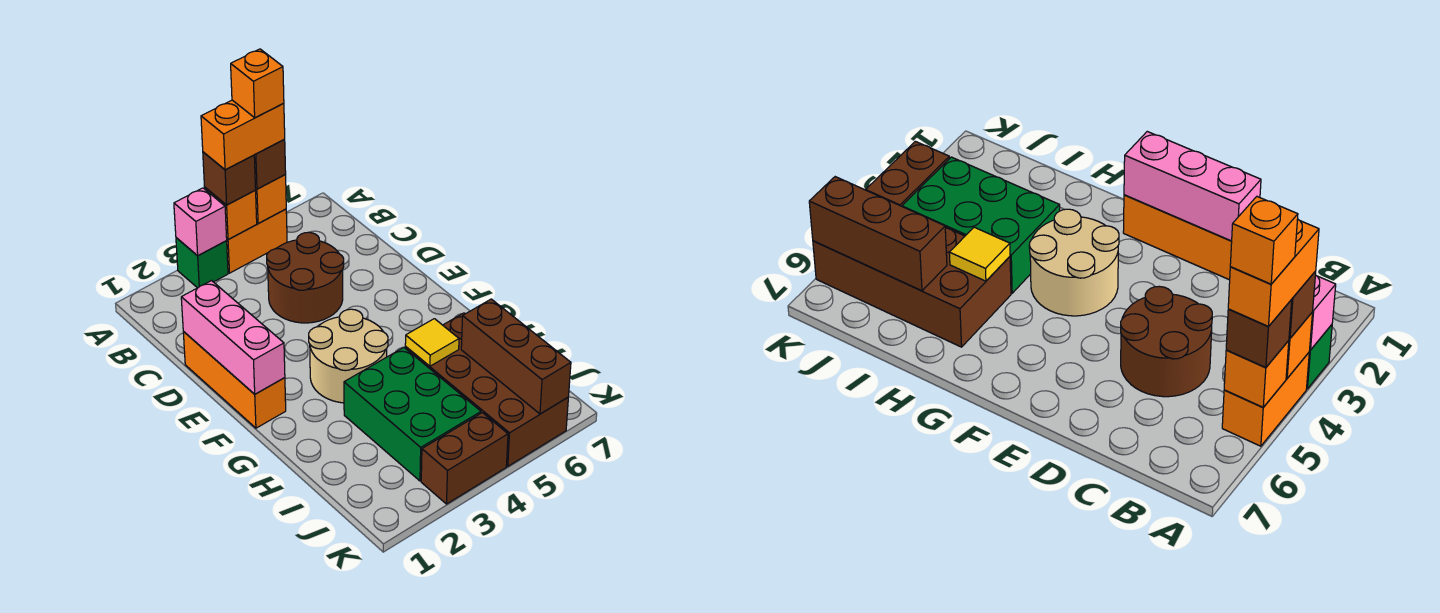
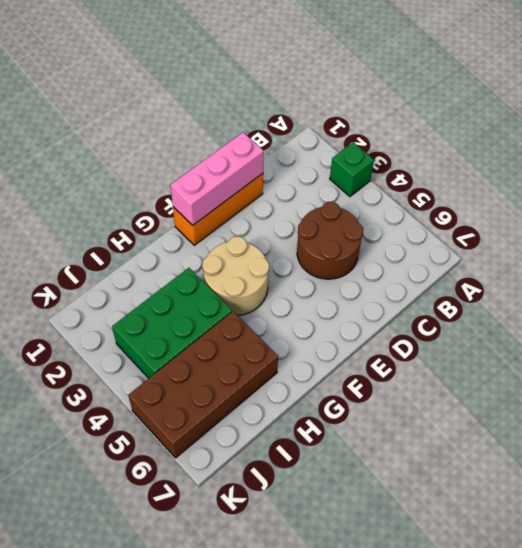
none -> orange brick A4:A5 level 1
none -> brown brick K3:K4 level 1
none -> pink brick A3 level 2

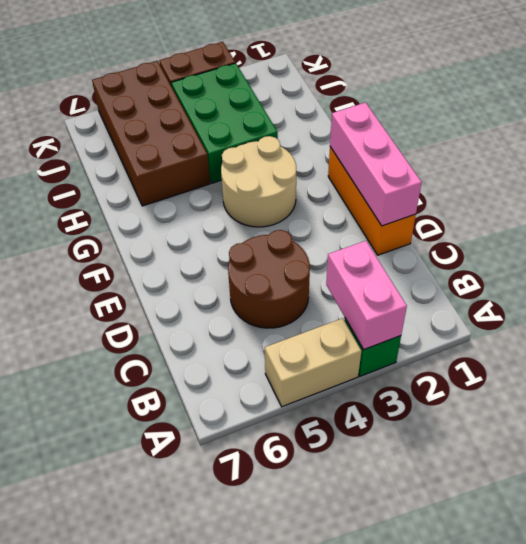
pink brick A3:B3 level 2 -> pink brick A3 level 2
tan brick A4:A5 level 1 -> orange brick A4:A5 level 1
none -> orange brick A4 level 2
none -> orange brick A5 level 2
none -> yellow tile H5 level 2

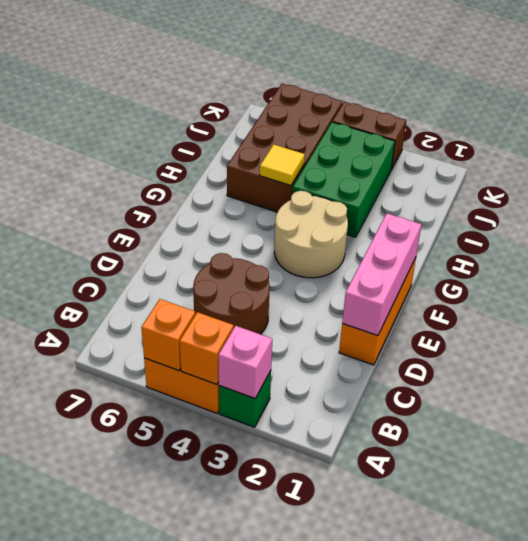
none -> brown brick I6:K6 level 2
none -> brown brick A4 level 3
none -> brown brick A5 level 3

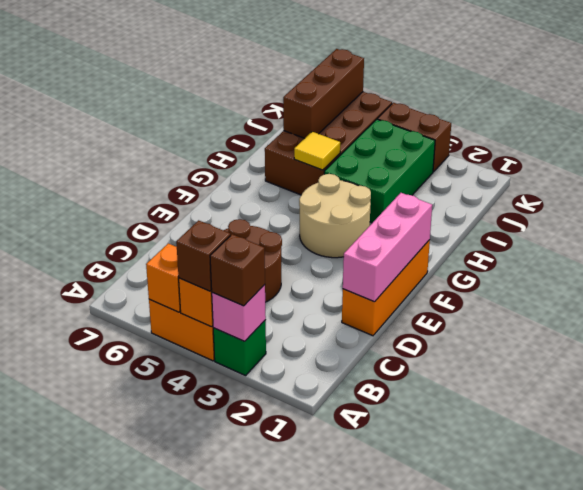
brown brick A3 level 3 -> brown brick A5 level 3
none -> orange brick A4:A5 level 4
none -> orange brick A5 level 5

